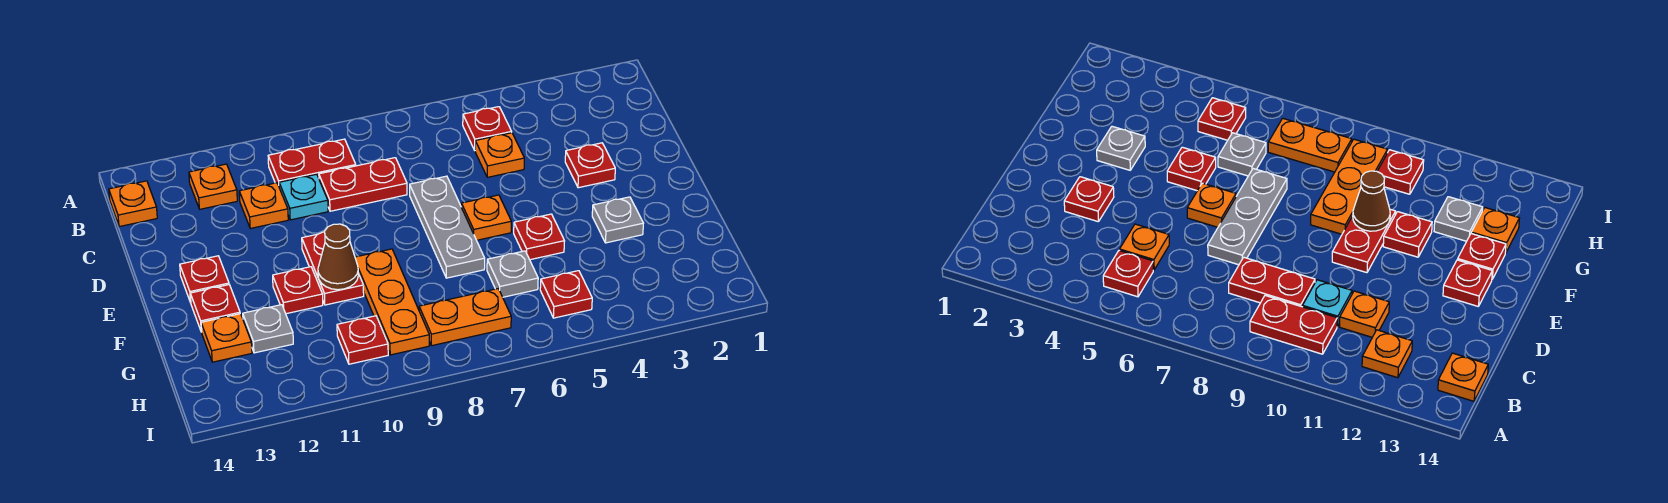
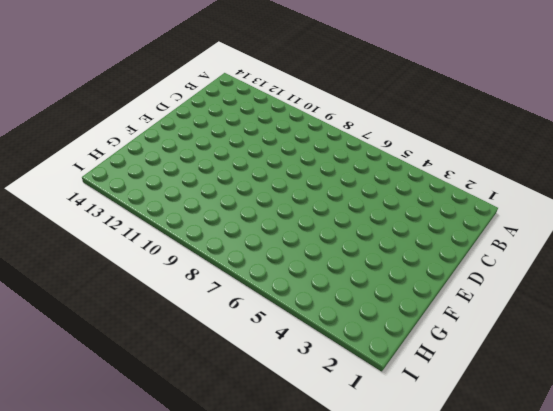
none -> red plate B5 level 1
none -> red plate B9:B10 level 1
none -> orange plate B12 level 1

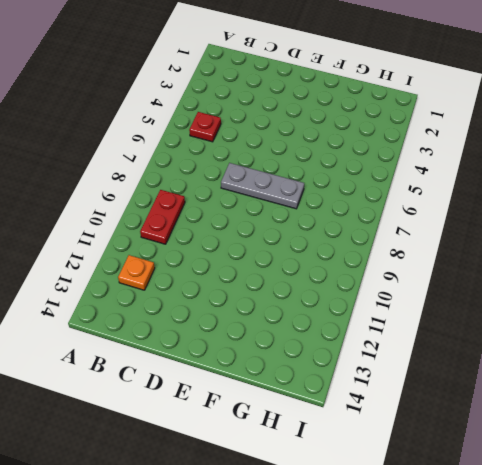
none -> orange plate B14 level 1
none -> orange plate C5 level 1
none -> red plate C8:C9 level 1

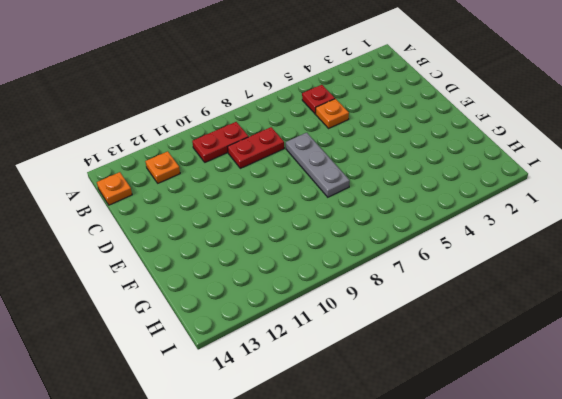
none -> cyan plate C10 level 1
none -> orange plate C11 level 1
none -> red plate D3 level 1

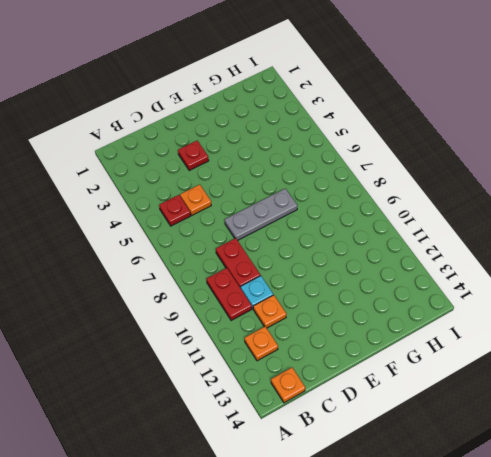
none -> orange plate E6 level 1
none -> red plate E10:F10 level 1
none -> red plate E13 level 1

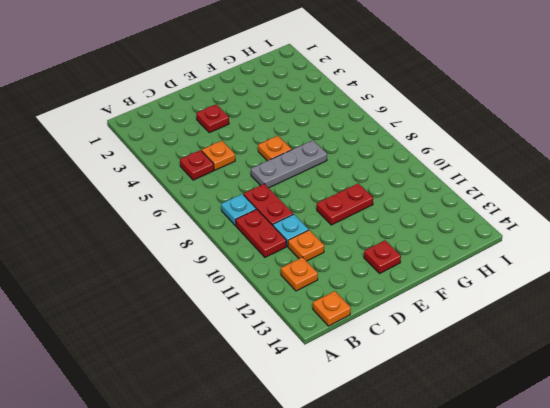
cyan plate B8 level 1 -> none
none -> grey plate F3 level 1
none -> red plate F5 level 1
none -> orange plate F9:H9 level 1

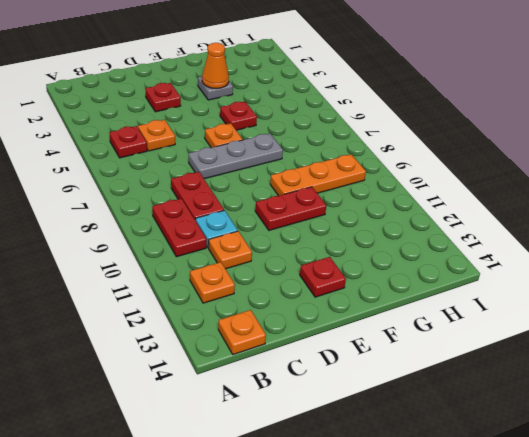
orange cone F3 level 2 -> none
none -> red plate F11 level 1
none -> red plate F13 level 1
none -> grey plate G6 level 1

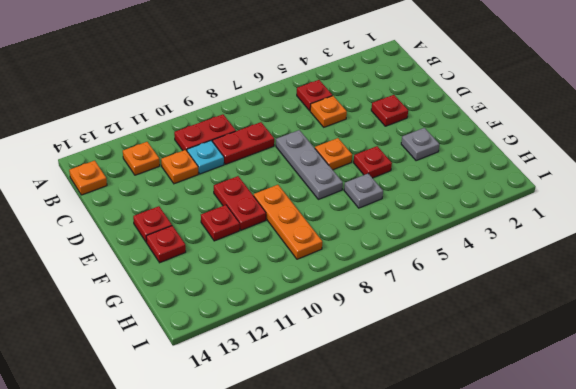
none -> grey plate G12 level 1
none -> orange plate G13 level 1
none -> red plate H5 level 1

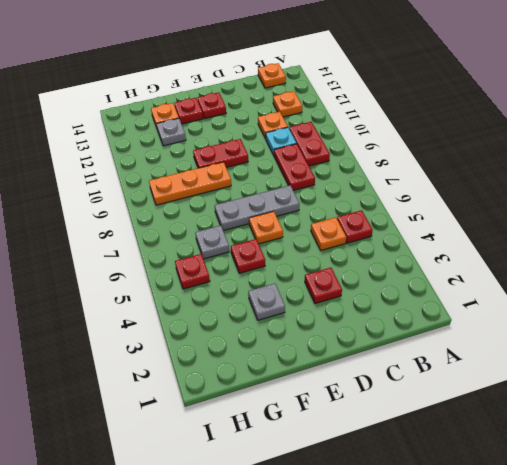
none -> red plate F11 level 1
none -> orange plate H7:H8 level 1
none -> red plate H10 level 1

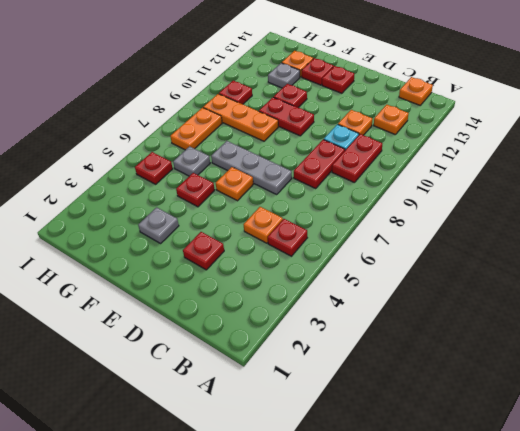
none -> brown cone F10 level 2

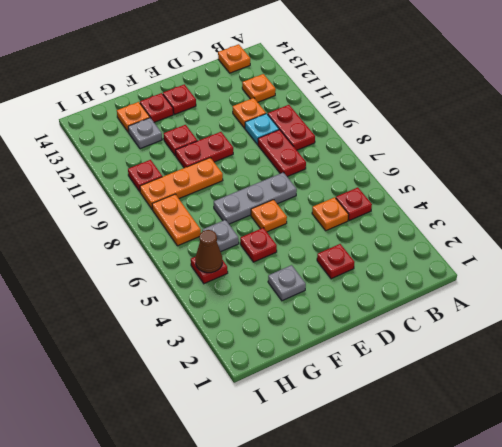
brown cone H5 level 2 -> brown cone F10 level 2

